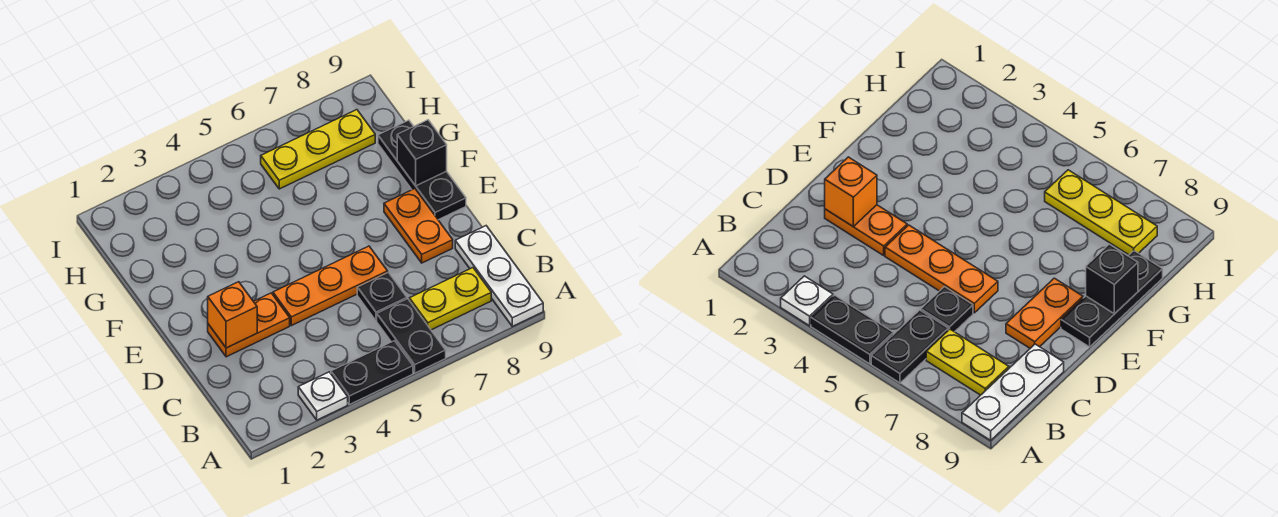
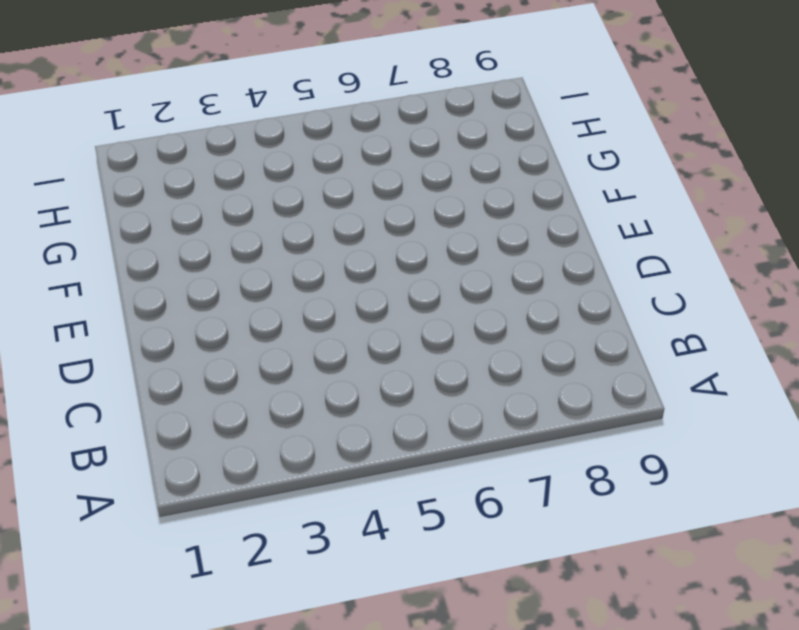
none -> white plate A3 level 1
none -> black plate A4:A5 level 1
none -> black plate A6:B6 level 1

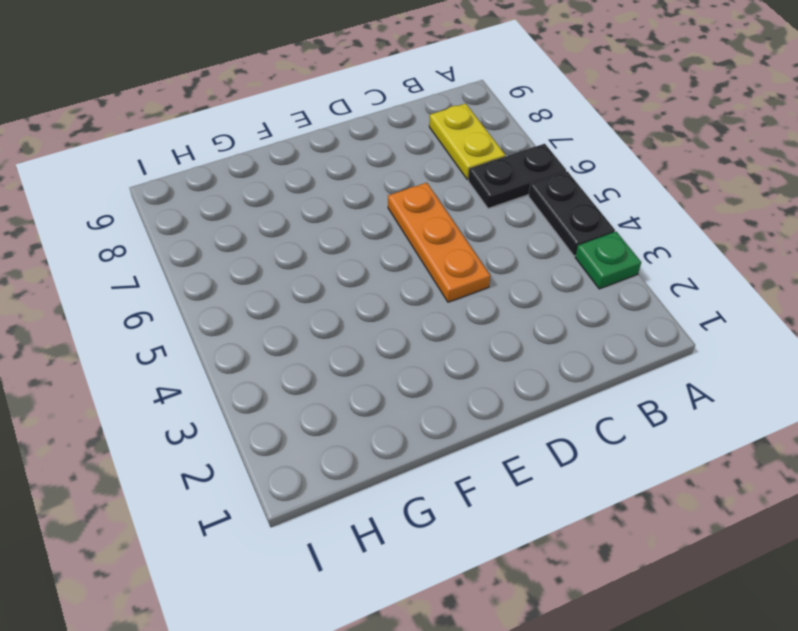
green plate A3 level 1 -> white plate A3 level 1
none -> white plate A9:C9 level 1
none -> black plate C6 level 1
none -> orange plate D2:D3 level 1

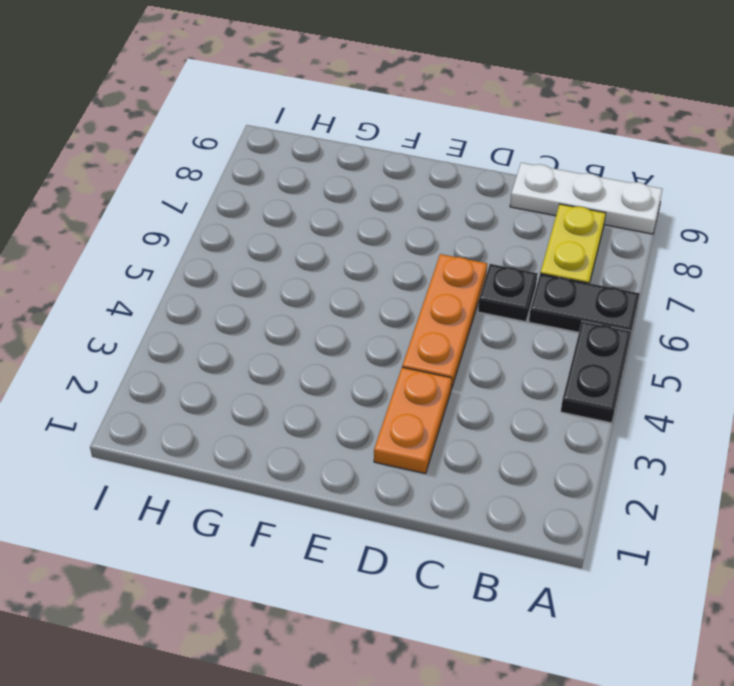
none -> white plate A3 level 1
none -> orange plate D8:E8 level 1
none -> black plate E9:G9 level 1

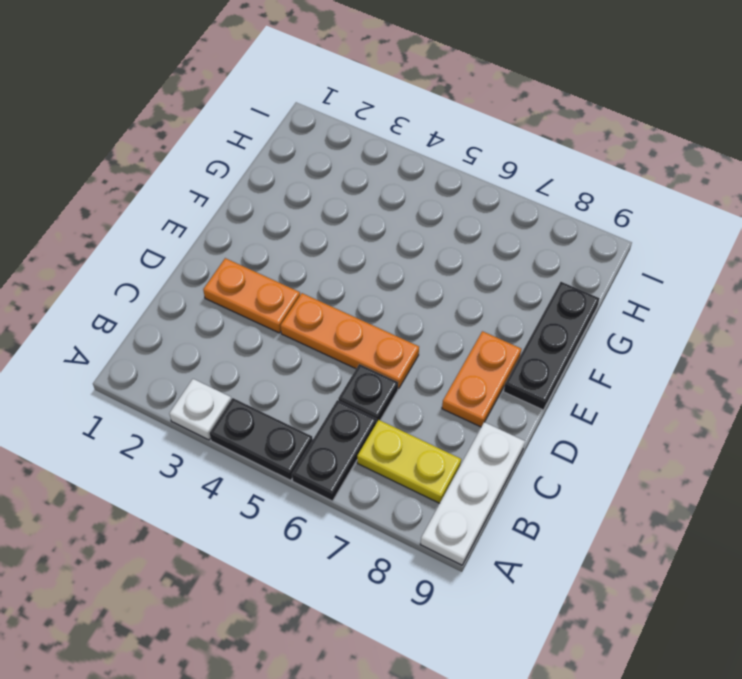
none -> yellow plate H6:H8 level 1
none -> orange brick D2 level 2
none -> black brick F9 level 2

